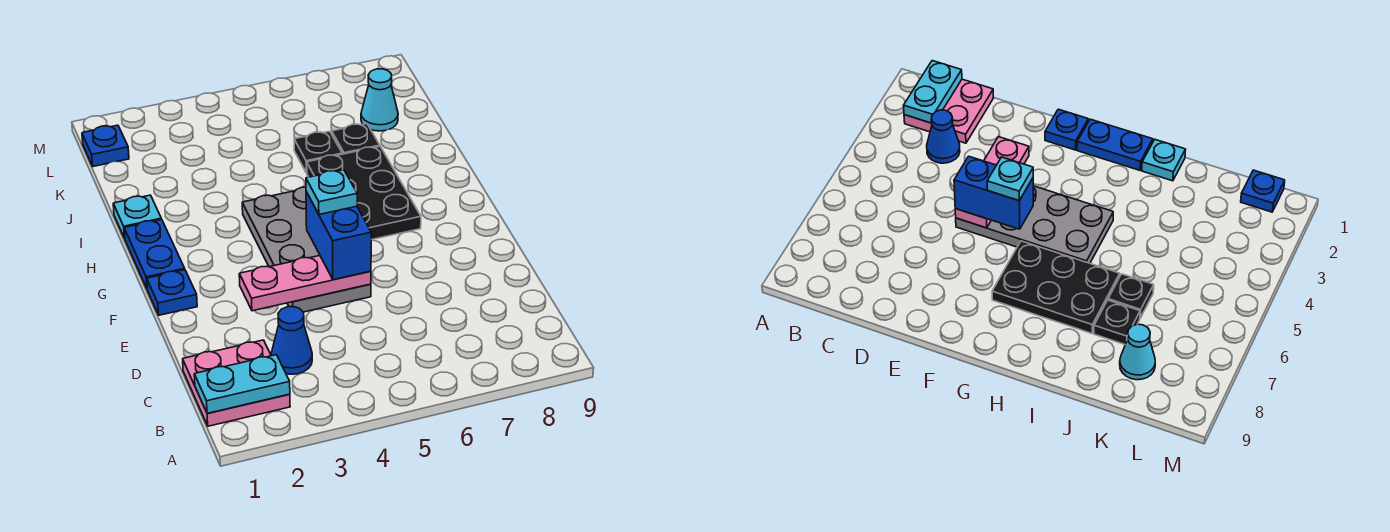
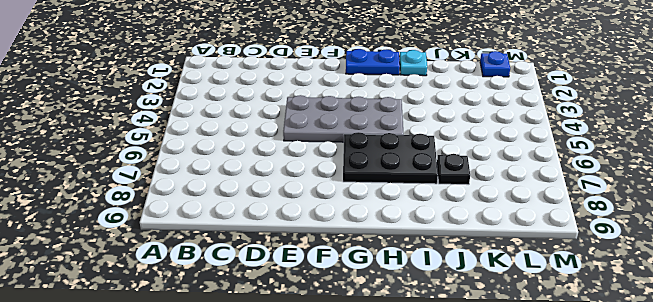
none -> pink plate B1:C2 level 1
none -> blue cone C3 level 1
none -> blue plate F1 level 1

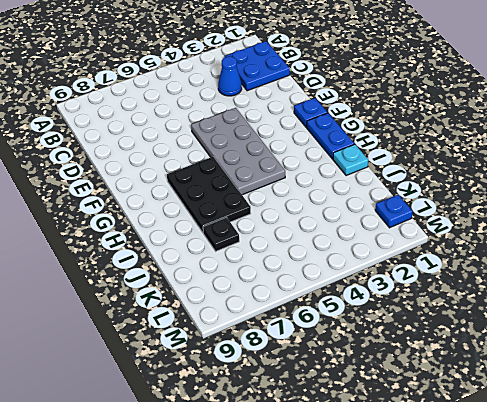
blue plate B1:C2 level 1 -> pink plate B1:C2 level 1
none -> black plate J6 level 1
none -> cyan cone K8 level 1
none -> cyan plate B1:B2 level 2

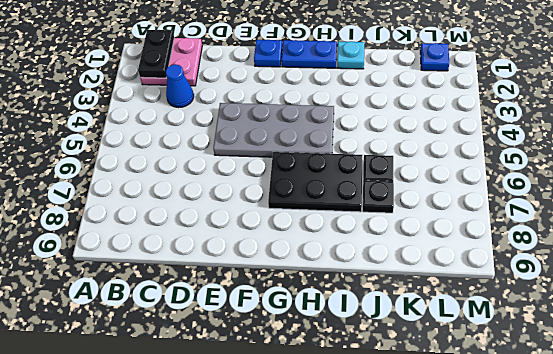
black plate B1:B2 level 2 -> cyan plate B1:B2 level 2
none -> cyan cone K8 level 1
none -> pink plate E3:E5 level 2
none -> blue brick E5:F5 level 3

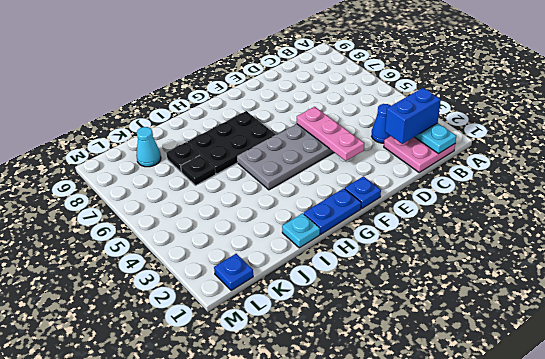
blue brick B2:C2 level 3 -> blue brick E5:F5 level 3
none -> cyan plate F5 level 4

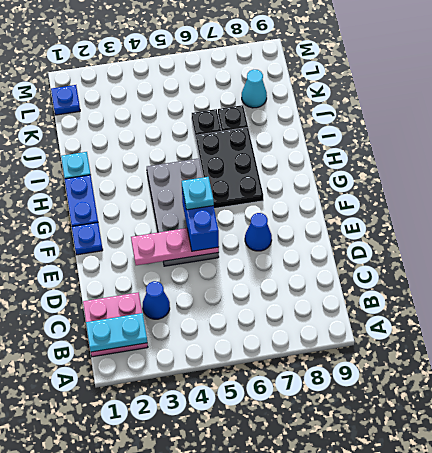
blue cone E7 level 1 -> none

